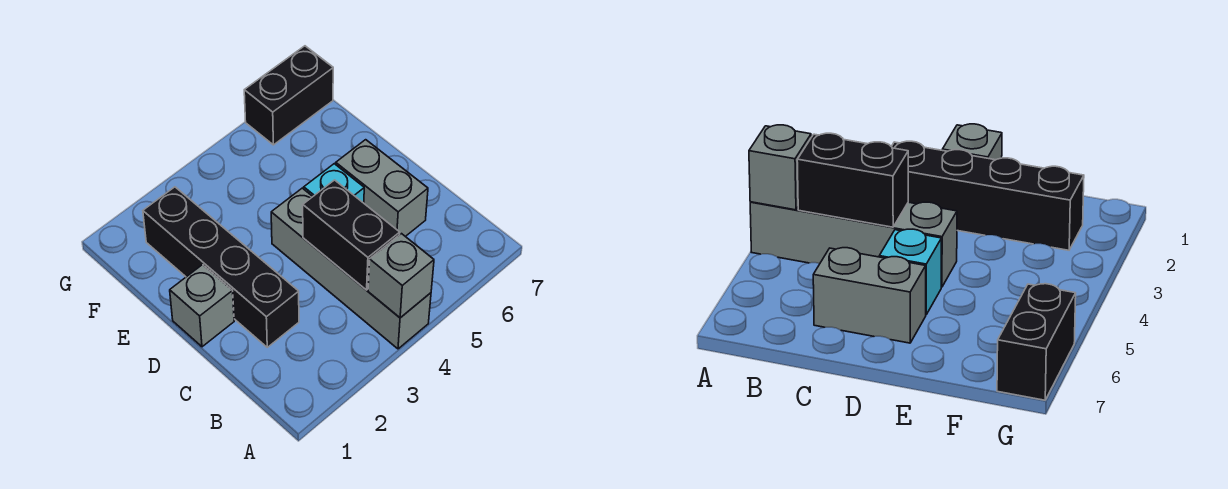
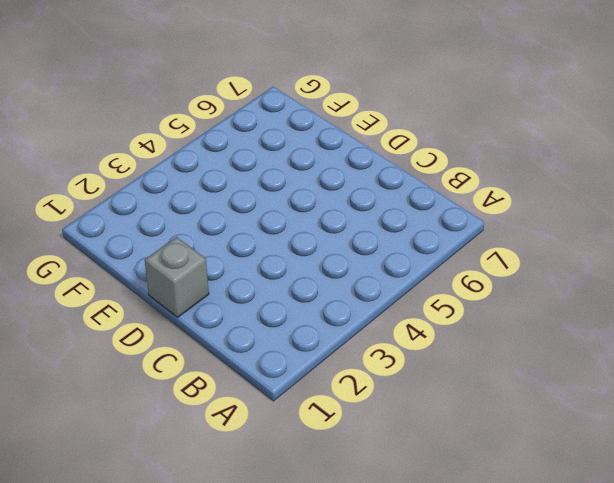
none -> grey brick A4:D4 level 1
none -> black brick C2:F2 level 1

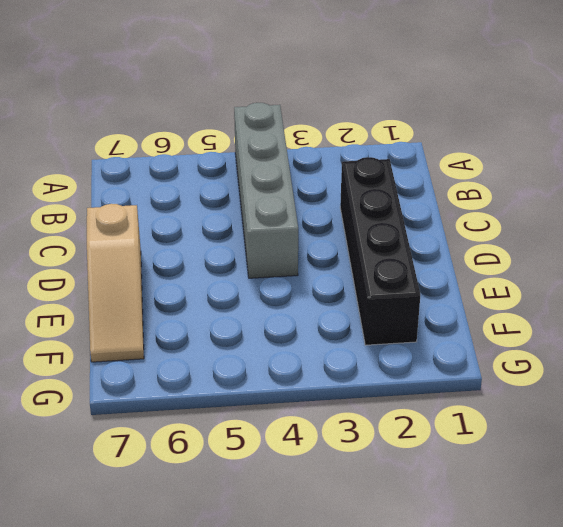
tan slope D7:F7 level 1 top D -> none
none -> grey brick C6:D6 level 1
none -> grey brick D1 level 1

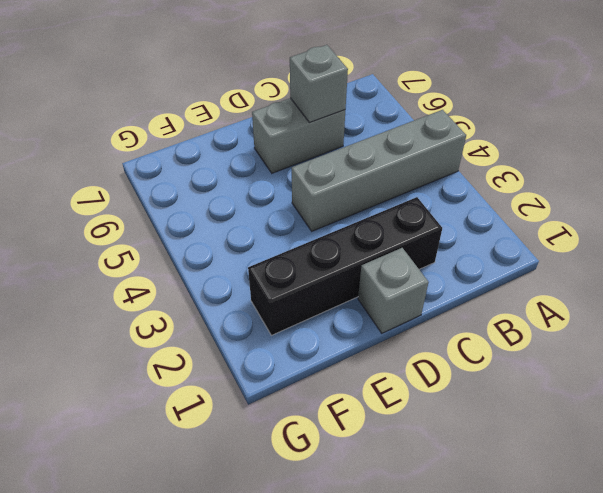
grey brick C6 level 2 -> grey brick A4 level 2
none -> cyan brick D5 level 1
none -> black brick G6:G7 level 1

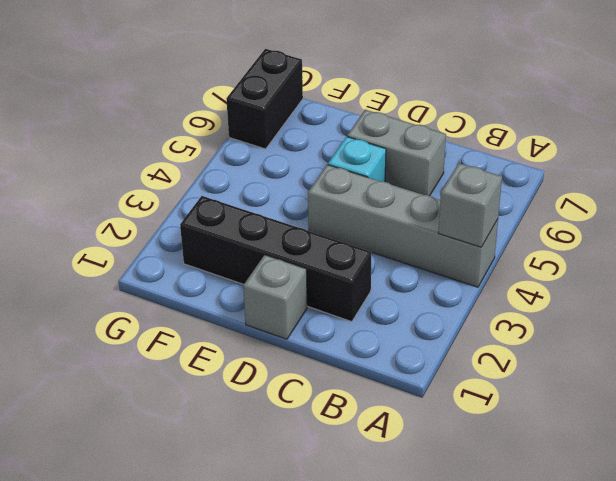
none -> black brick B4:C4 level 2

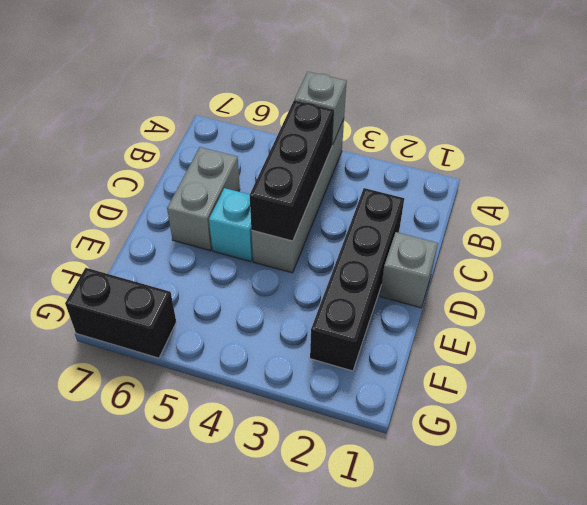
black brick B4:D4 level 2 -> black brick B4:C4 level 2

